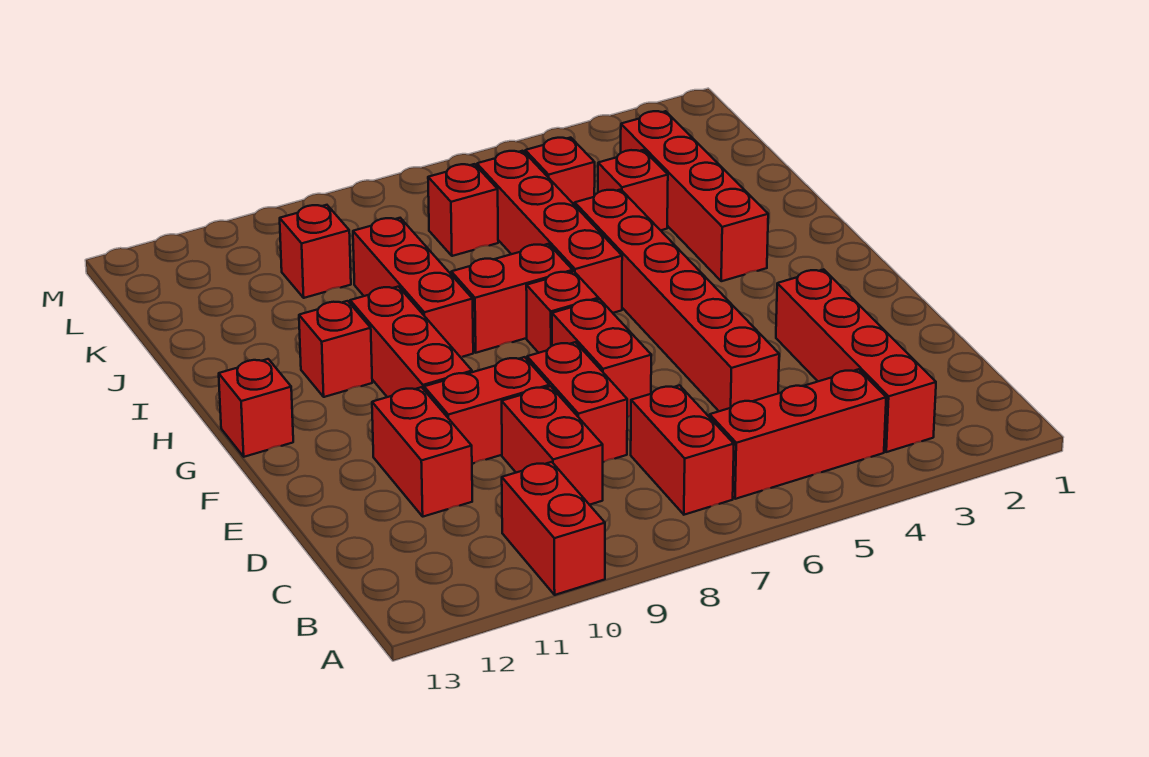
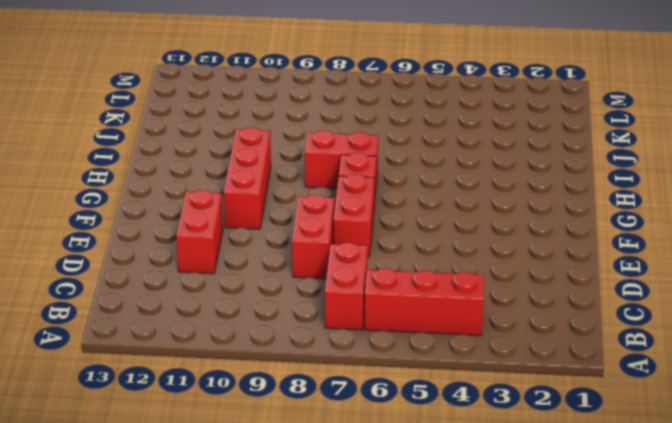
none -> red brick A10:B10 level 1
none -> red brick B3:E3 level 1
none -> red brick C9:D9 level 1

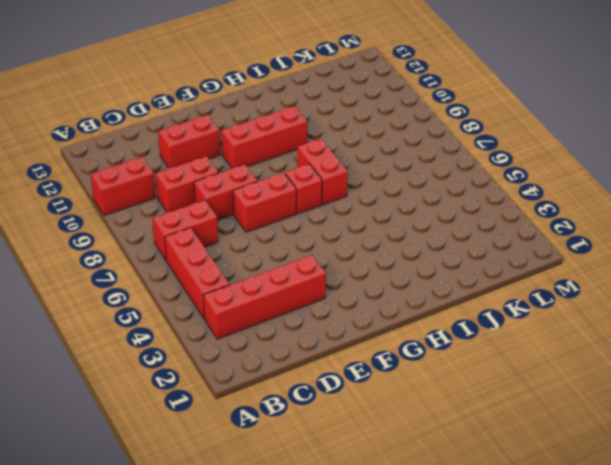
none -> red brick D5:I5 level 1
none -> red brick E9:E10 level 1
none -> red brick G13 level 1

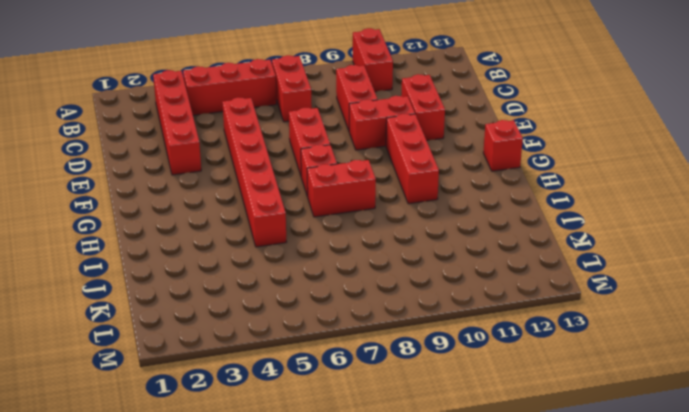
none -> red brick D8:E8 level 1
none -> red brick H3:K3 level 1
none -> red brick H6:K6 level 1

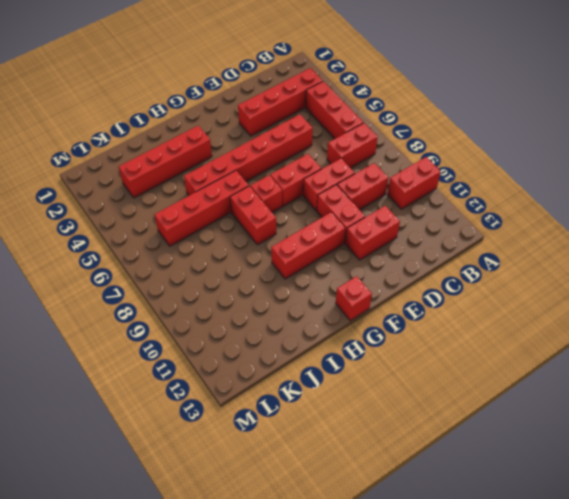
none -> red brick H9:J9 level 1
none -> red brick H11 level 1
none -> red brick J4 level 1

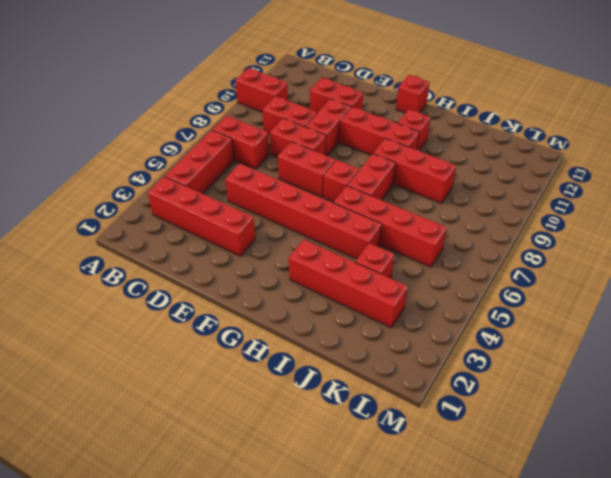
none -> red brick K5 level 1
none -> red brick K7 level 1
none -> red brick K10 level 1

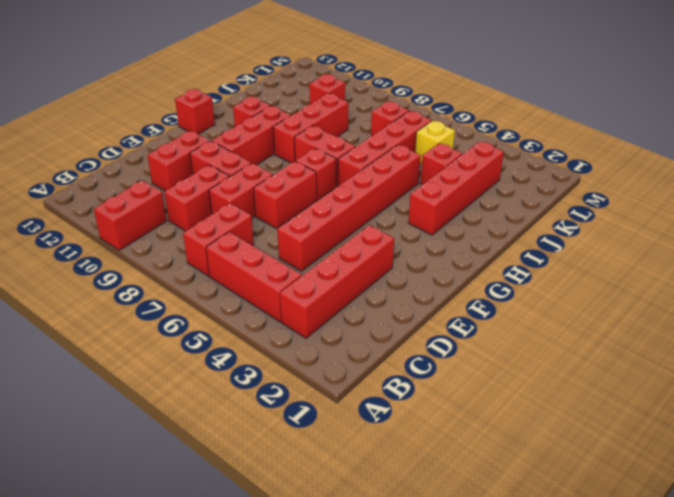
yellow brick K5 level 1 -> red brick K5 level 1

